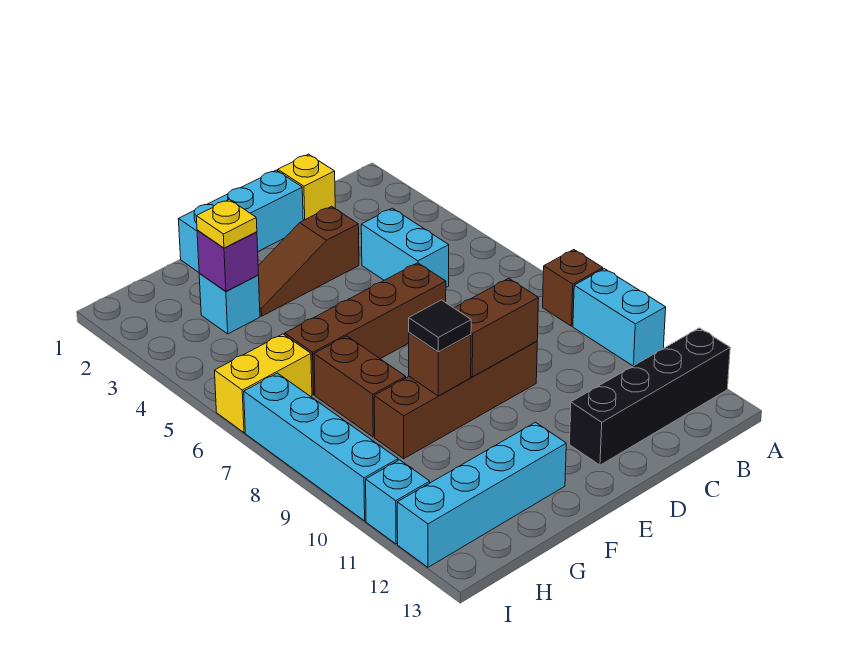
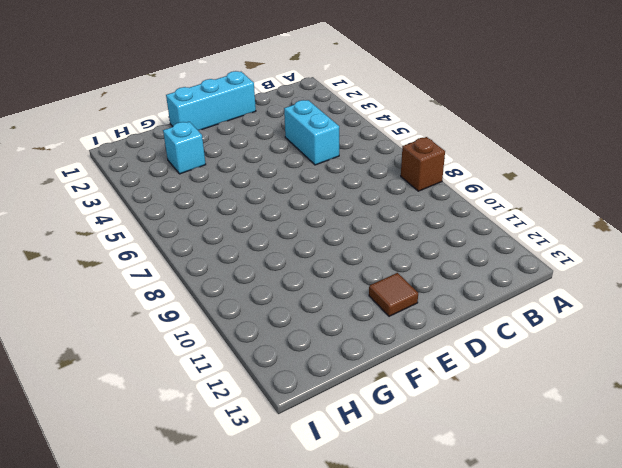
brown tile E12 level 1 -> none
none -> cyan brick A9:A10 level 1
none -> black brick A12:D12 level 1
none -> yellow brick C1 level 1

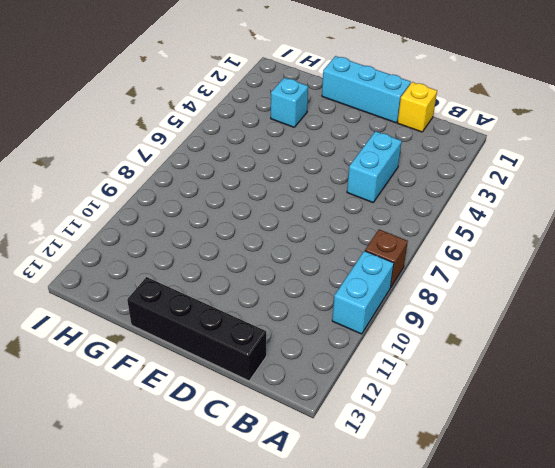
black brick C13:F13 level 1 -> black brick A12:D12 level 1
none -> brown slope D3:F3 level 1 top D
none -> brown brick D6:G6 level 1
none -> brown brick D9:G9 level 1

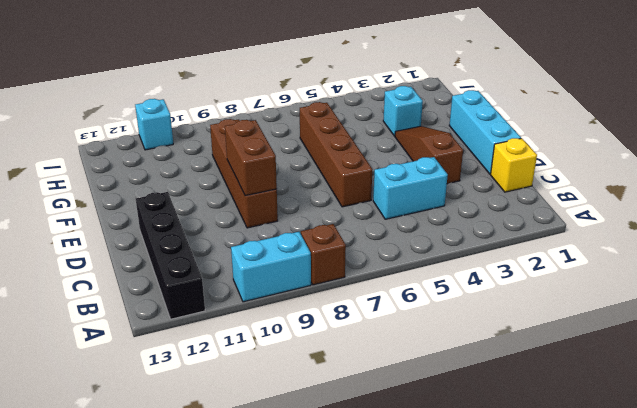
none -> cyan brick F12:I12 level 1
none -> brown brick G7:G8 level 1
none -> yellow brick H6:I6 level 1

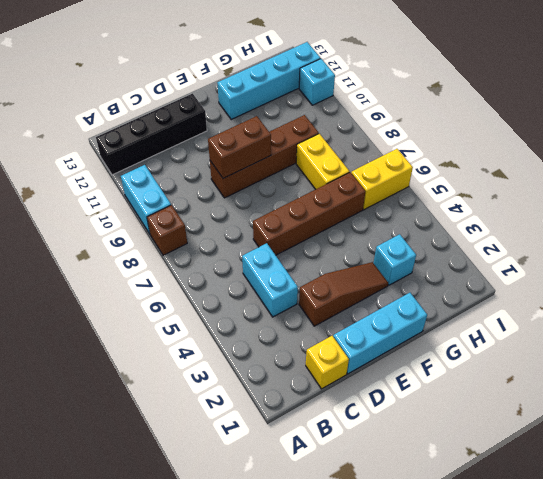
yellow brick G7:G8 level 1 -> brown brick G7:G8 level 1
none -> cyan brick I7:I10 level 1
none -> brown brick F9 level 2
none -> purple brick G3 level 2

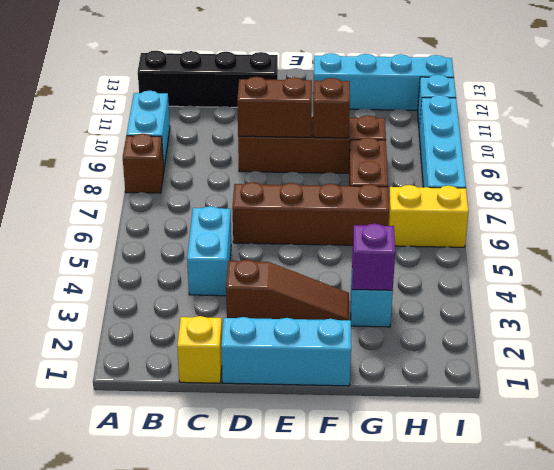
none -> black tile F9 level 3
none -> yellow plate G3 level 3

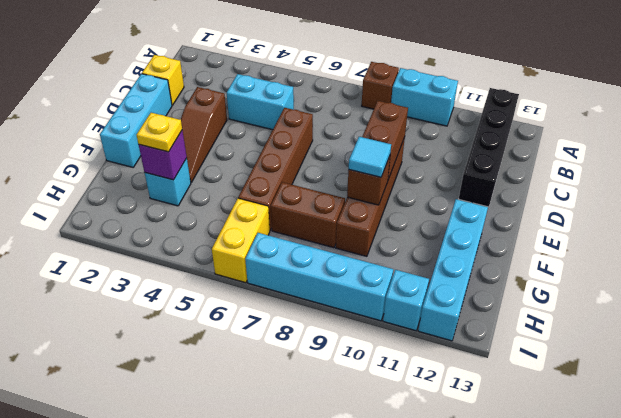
cyan tile F9 level 3 -> black tile F9 level 3

